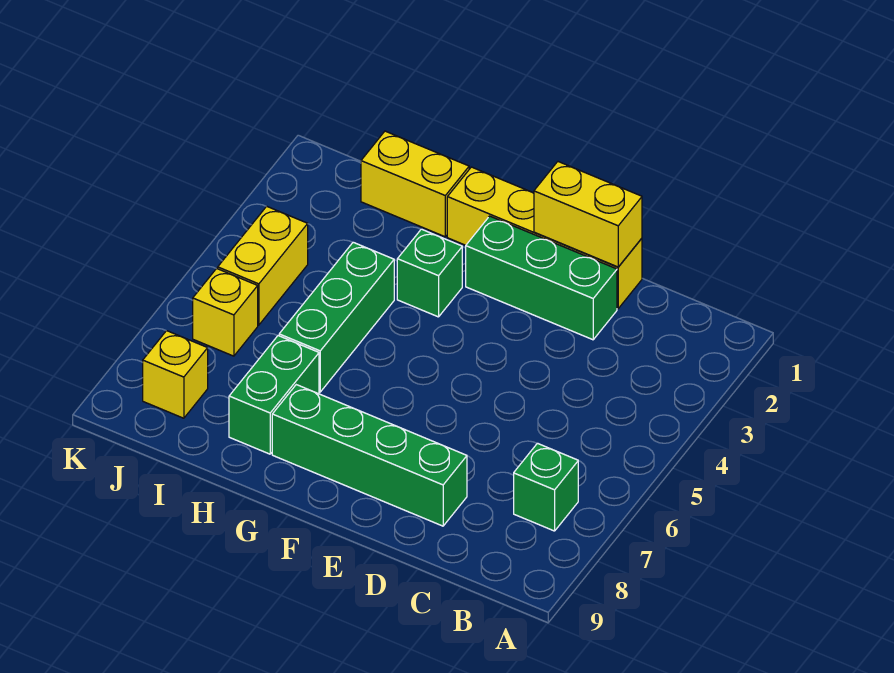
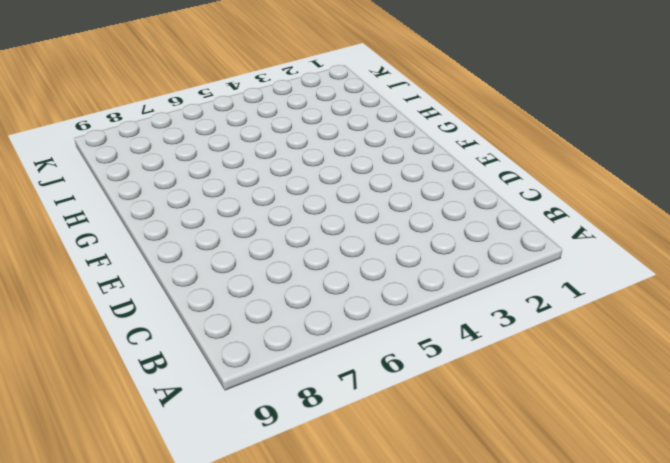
none -> green brick B7 level 1
none -> yellow brick D1:G1 level 1
none -> green brick D2:F2 level 1

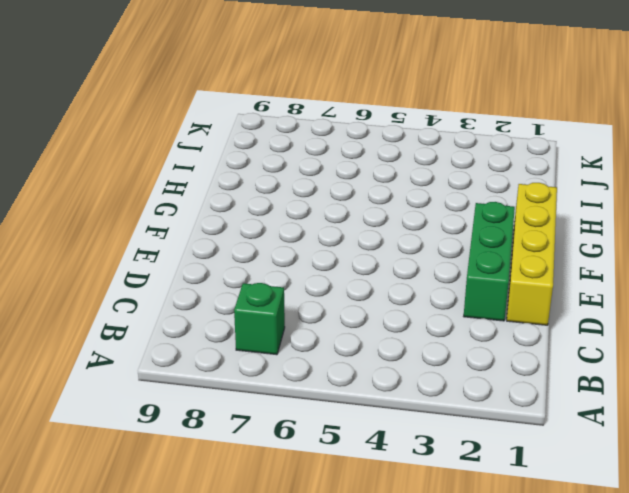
none -> green brick D8:G8 level 1
none -> green brick G3 level 1
none -> yellow brick H1:I1 level 1

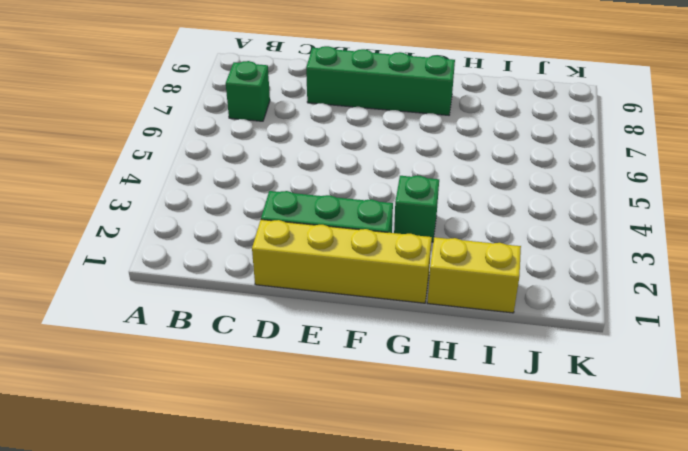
none -> green brick H4:H6 level 1
none -> green brick H7:H8 level 1
none -> yellow brick J4:J5 level 1

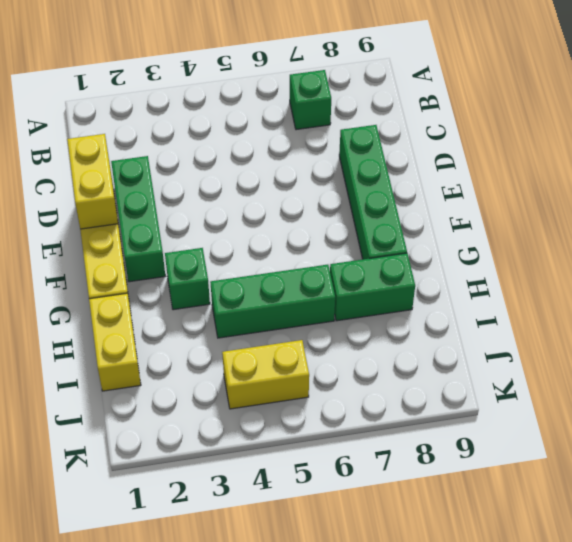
none -> yellow brick J6 level 1
none -> yellow brick J8 level 1

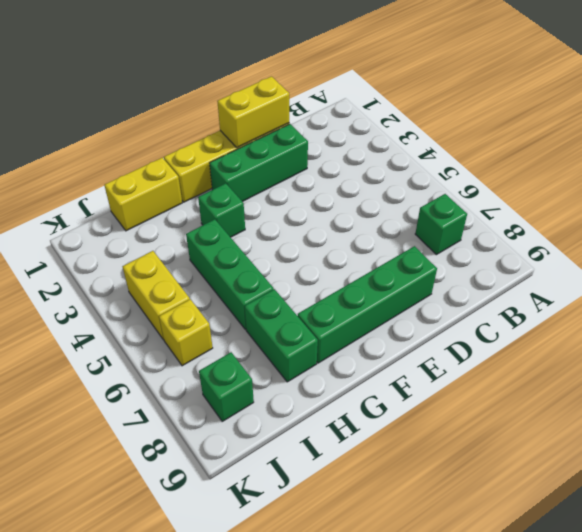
green brick J8 level 1 -> yellow brick J8 level 1

